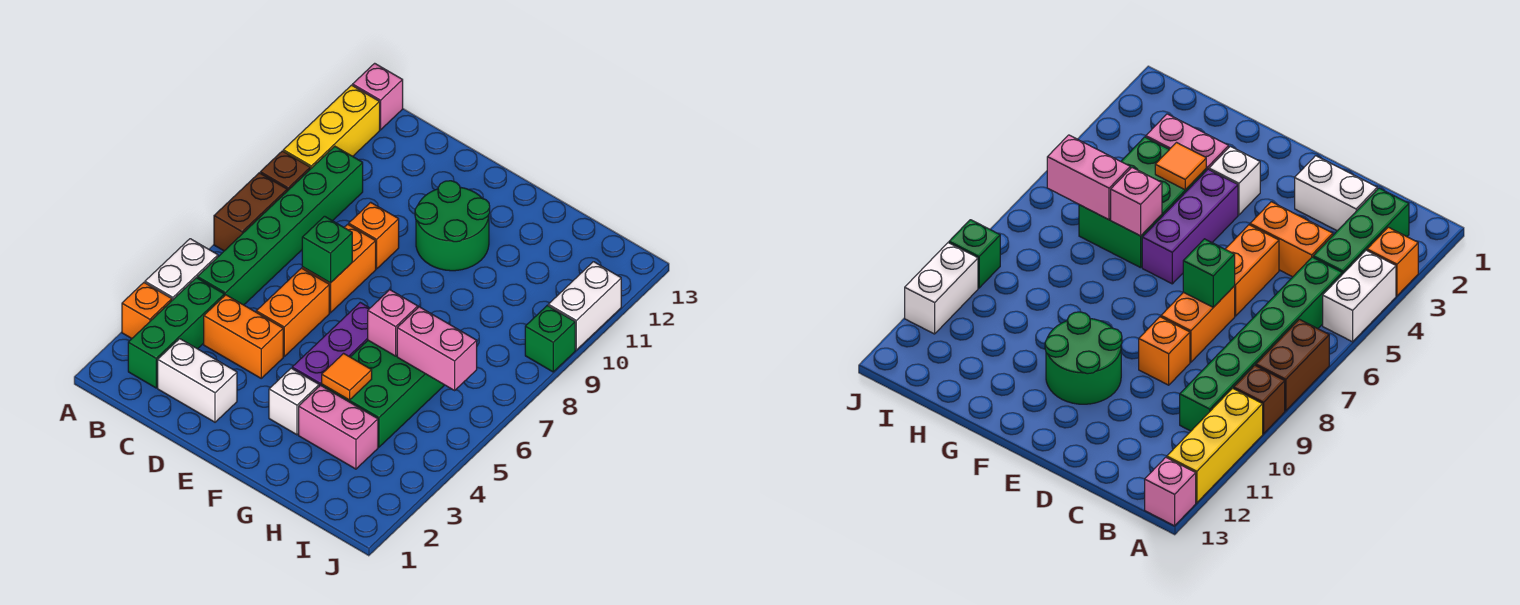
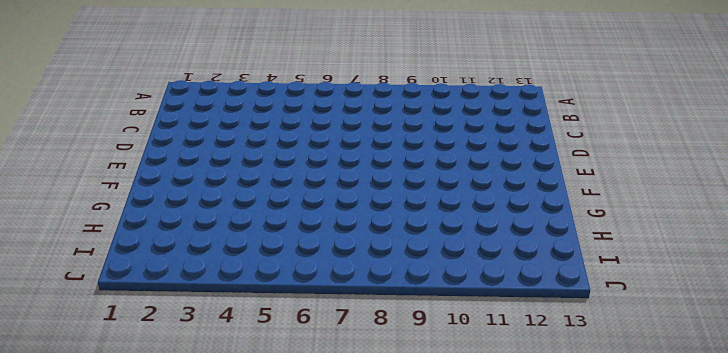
none -> orange brick A3 level 1
none -> white brick A4:A5 level 1
none -> brown brick A7:A8 level 1

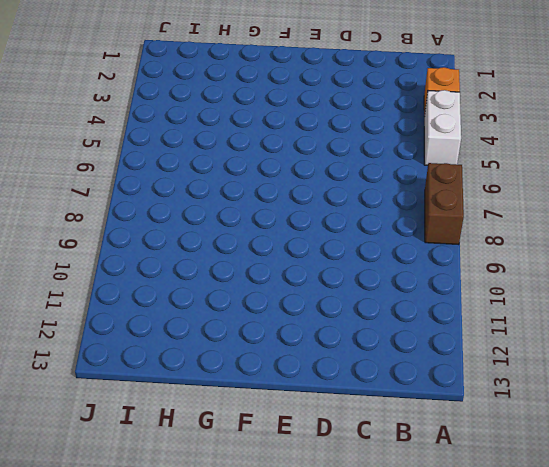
none -> brown brick A9 level 1
none -> yellow brick A10:A12 level 1
none -> pink brick A13 level 1

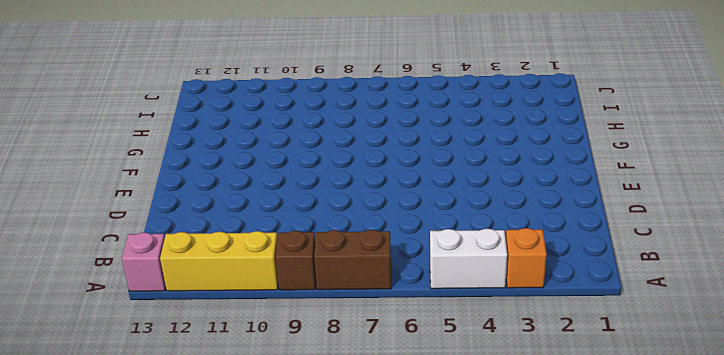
none -> green brick B2:B4 level 1
none -> green brick B5:B10 level 1
none -> white brick C2:D2 level 1

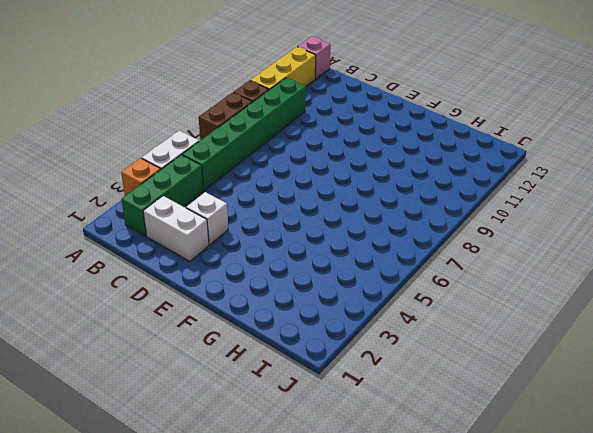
white brick D3 level 1 -> white brick F3 level 1
none -> orange brick C4:D4 level 1
none -> orange brick D5:D6 level 1
none -> orange brick D7:D8 level 1

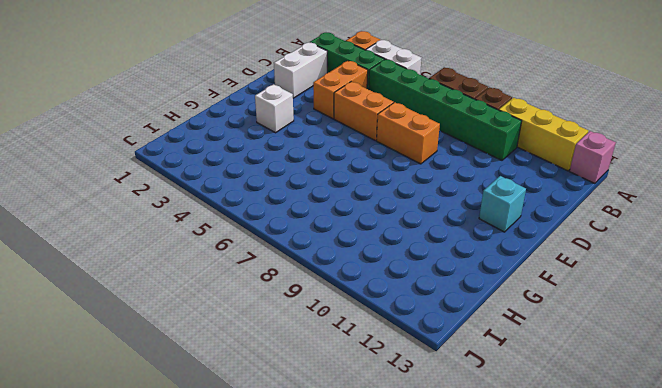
cyan brick E12 level 1 -> none
none -> orange brick D9 level 1
none -> green round brick E10:F11 level 1
none -> purple brick F4:F6 level 1

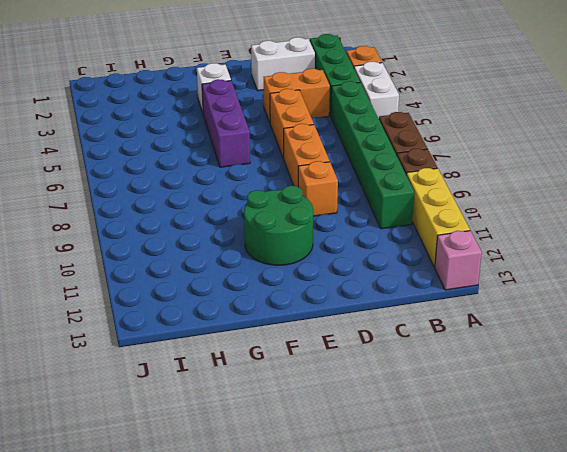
none -> pink brick G3:H3 level 1
none -> green brick G4:H6 level 1
none -> green brick J9 level 1

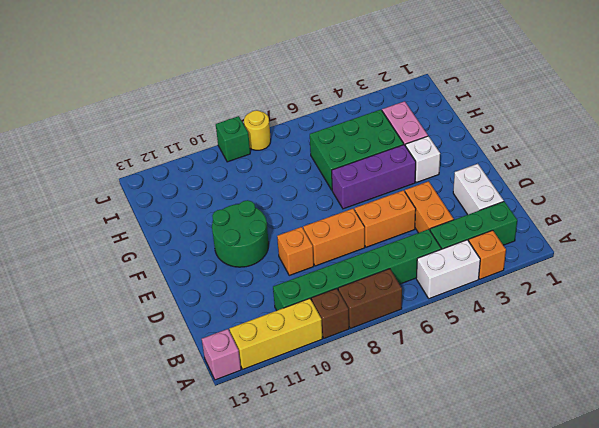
yellow round brick J8 level 1 -> none
none -> white brick J10:J11 level 1
none -> green brick D7 level 2
none -> orange tile G4 level 2

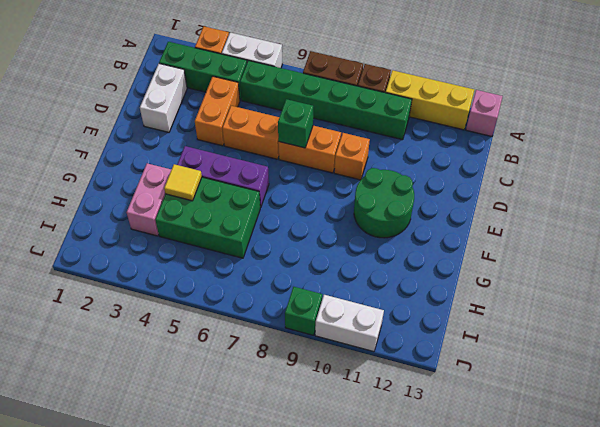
yellow tile G4 level 2 -> orange tile G4 level 2
none -> white brick F3 level 1
none -> pink brick G6 level 2
none -> pink brick H6:I6 level 2

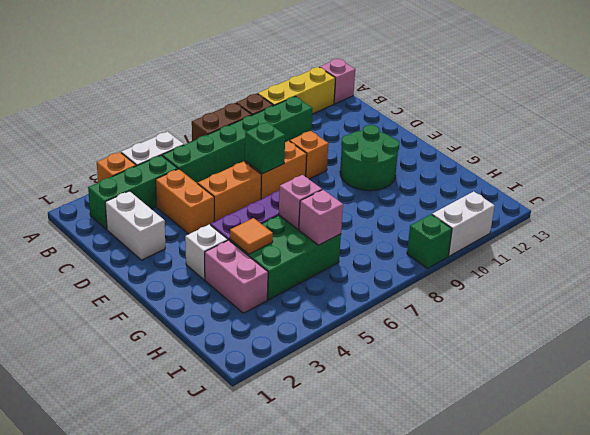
pink brick H6 level 2 -> pink brick H6:I6 level 2

